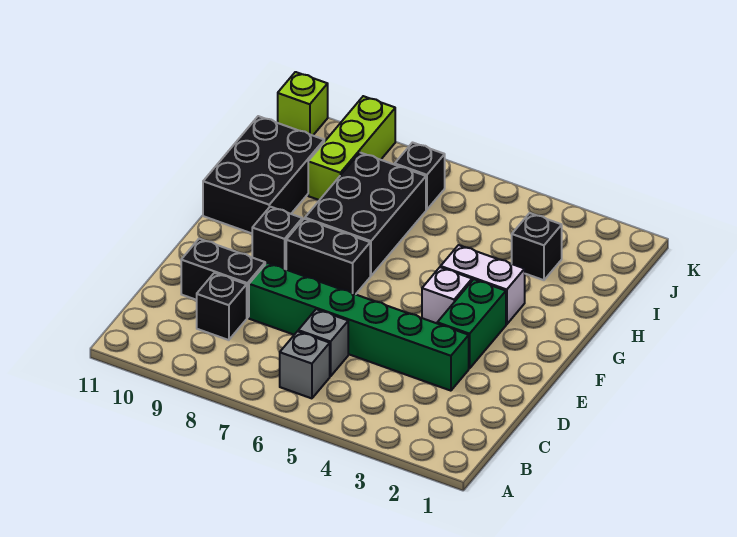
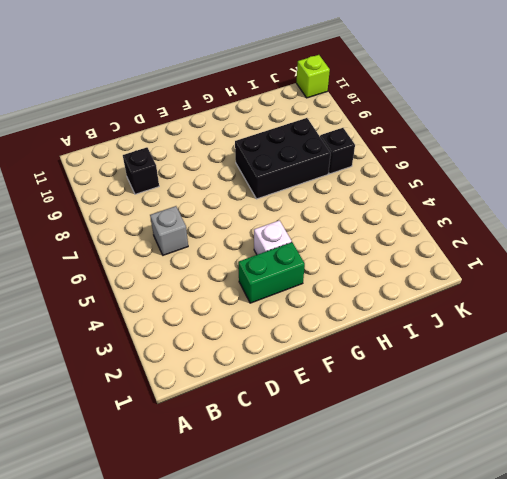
none -> grey brick B6 level 1
none -> green brick D3:D8 level 1
none -> black brick D9:D10 level 1

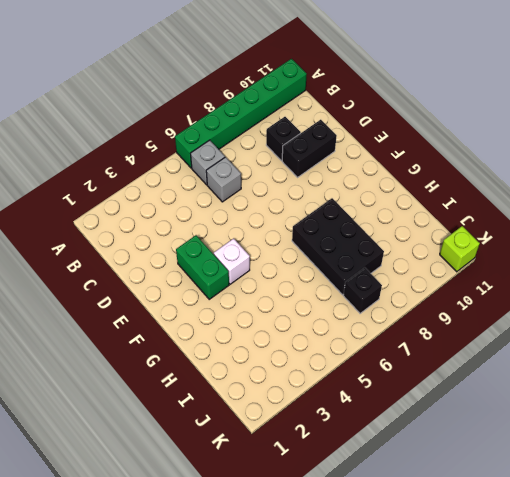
green brick A6:A11 level 1 -> green brick D3:D8 level 1
none -> black brick F7:F8 level 1
none -> black brick F9 level 1
none -> white brick G3:G4 level 1

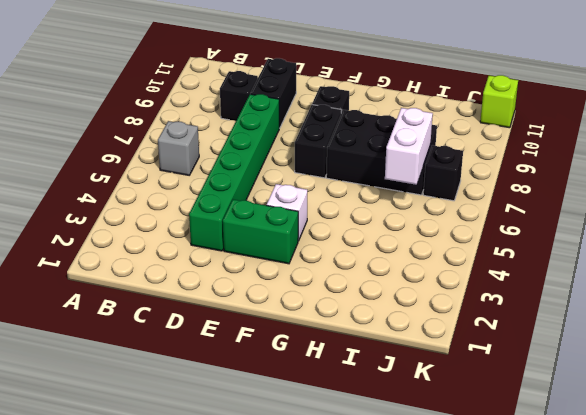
white brick I6:I7 level 2 -> white brick G3:G4 level 1
none -> grey brick C6 level 1
none -> black brick G10:I11 level 1
none -> black brick I3 level 1

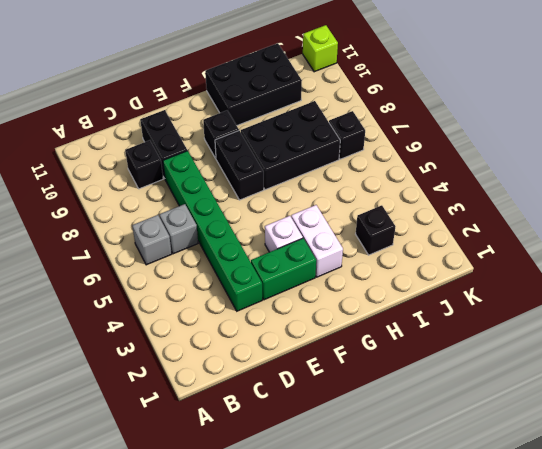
none -> lime brick I9:K9 level 1

